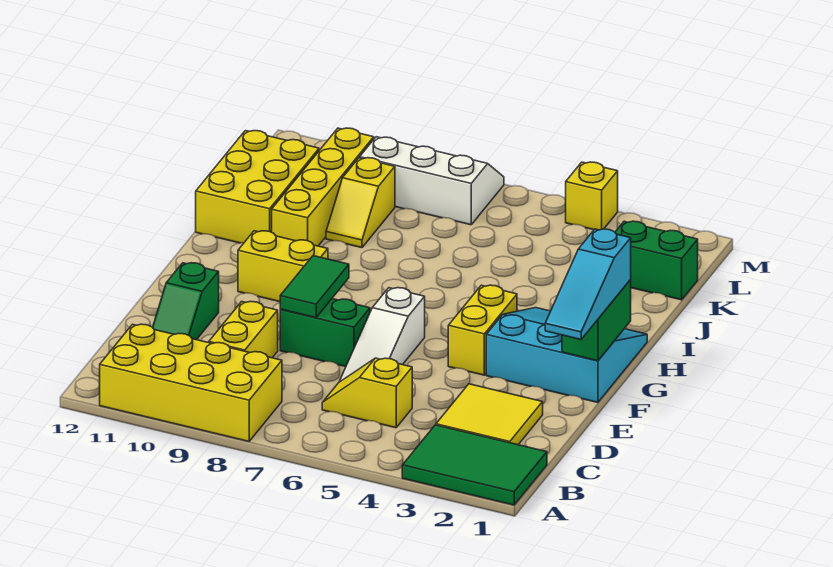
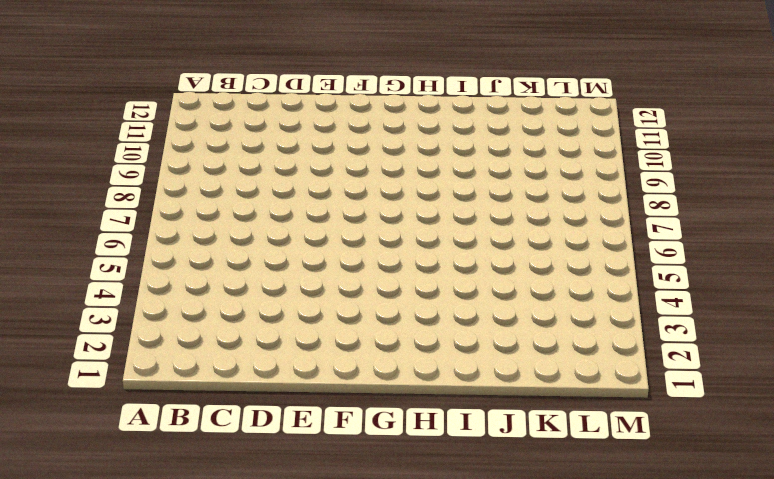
none -> green tile A1:B3 level 1
none -> yellow brick A8:B11 level 1
none -> yellow tile C2:D3 level 1

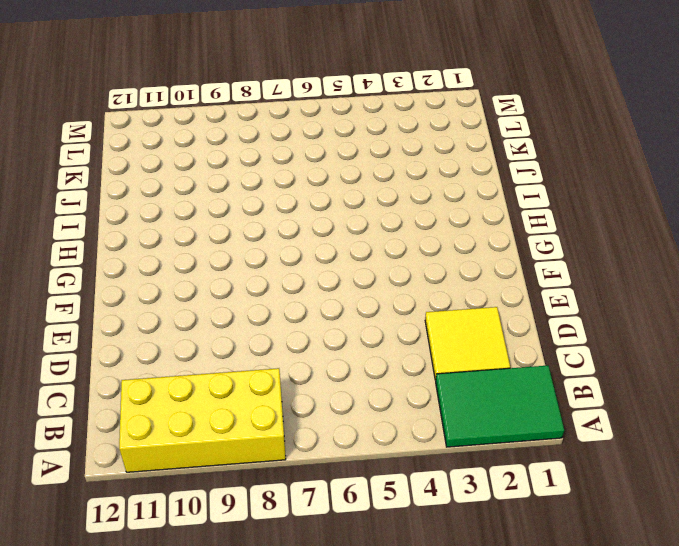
none -> yellow slope C5:C6 level 1 top 5
none -> yellow brick C9:D9 level 1
none -> white slope D6:F6 level 1 top F

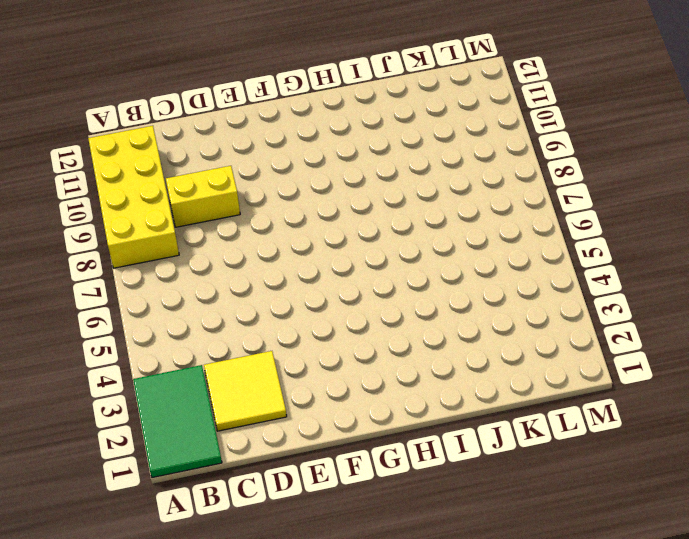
none -> yellow slope C5:C6 level 1 top 5
none -> white slope D6:F6 level 1 top F
none -> green slope D11:E11 level 1 top E

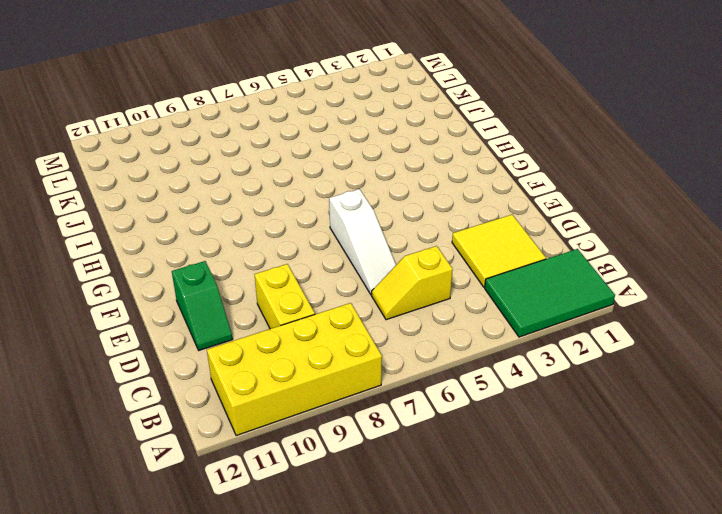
none -> green brick E7:E8 level 1
none -> cyan slope F1:H3 level 1 top F
none -> yellow brick F4:G4 level 1

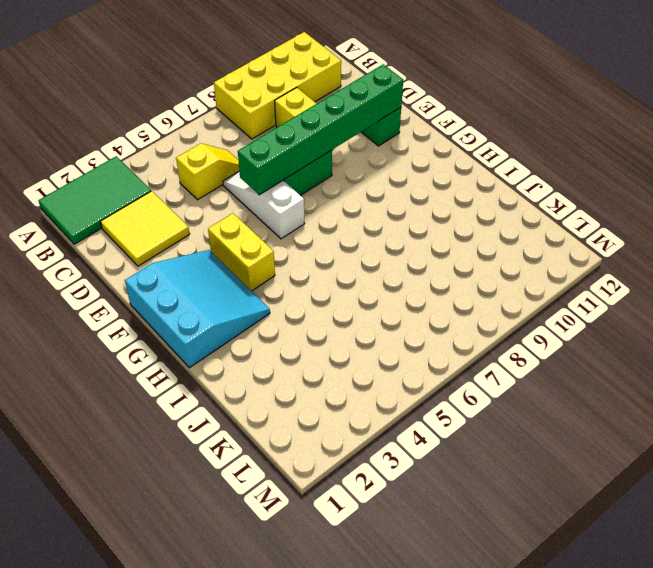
green brick E6:E11 level 2 -> green tile E8:F8 level 2
cyan slope F1:H3 level 1 top 1 -> cyan slope F1:H3 level 1 top F
none -> yellow brick G9:G10 level 1
none -> yellow brick I10:L10 level 1
none -> yellow brick I11:K12 level 1

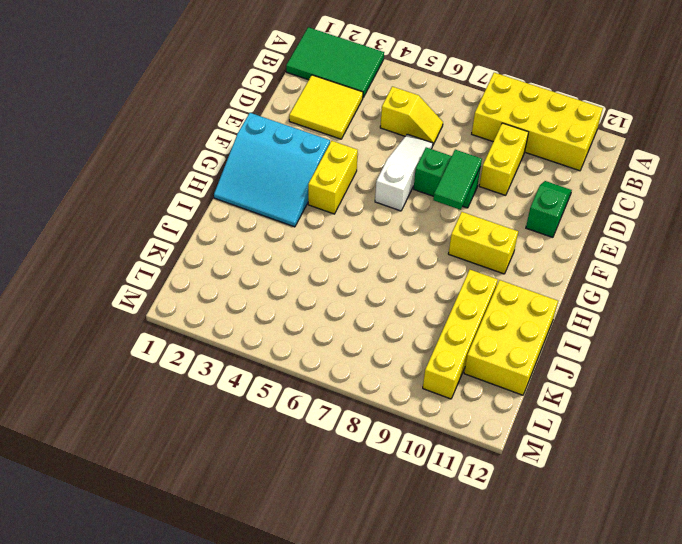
none -> yellow slope J9:K9 level 1 top K
none -> green brick K1:K2 level 1
none -> white slope L7:M9 level 1 top L

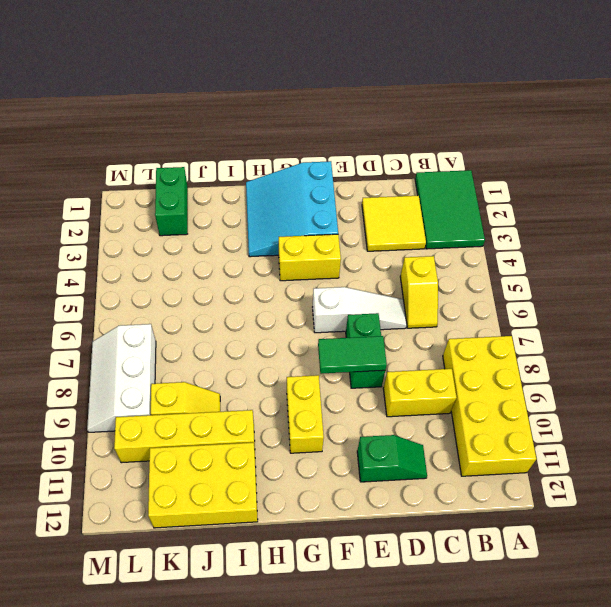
none -> yellow brick M4 level 1
none -> green brick F1:G1 level 2
none -> cyan slope E1:G1 level 3 top G

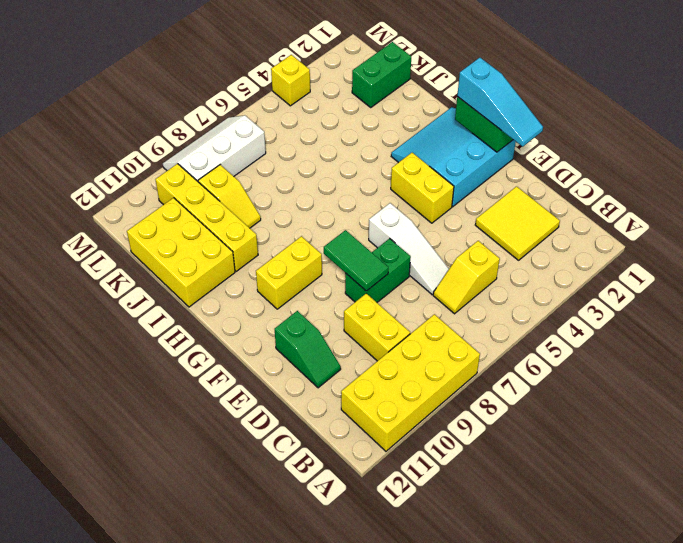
none -> green tile A1:B3 level 1

